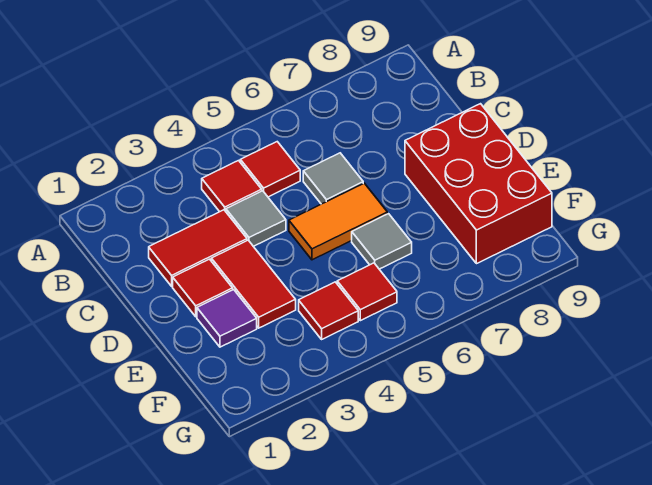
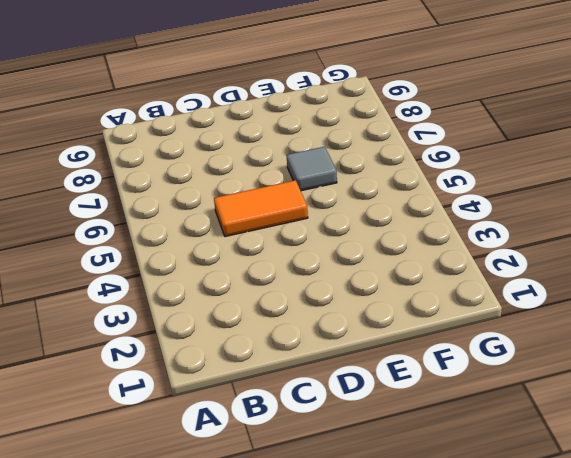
orange tile C5:D5 level 1 -> orange tile D5:D6 level 1
none -> red tile B4 level 1
none -> red tile B5 level 1
none -> red tile C2:C3 level 1

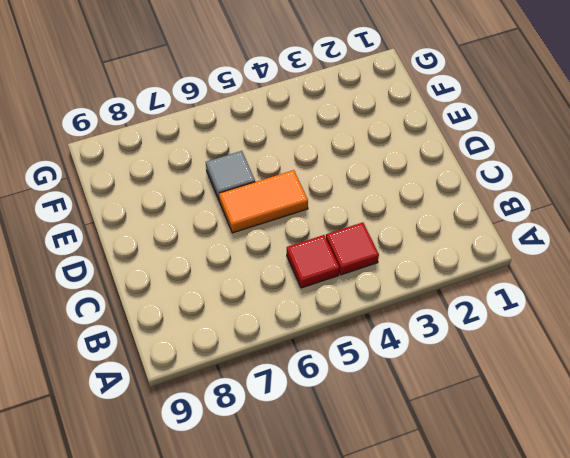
none -> red tile C2:C3 level 1
none -> grey tile C4 level 1
none -> grey tile C6 level 1

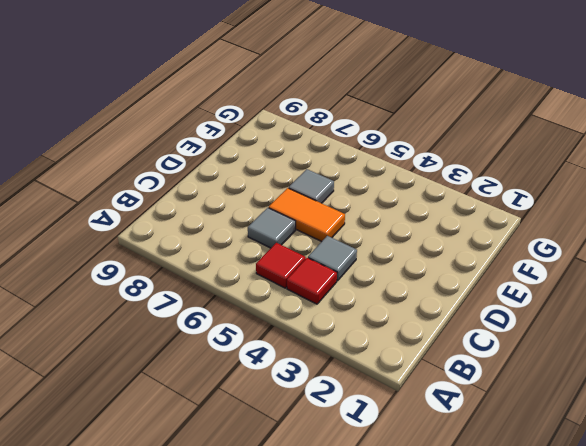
none -> red tile C2:C3 level 1
none -> red tile D2 level 1
none -> red tile D3:E3 level 1

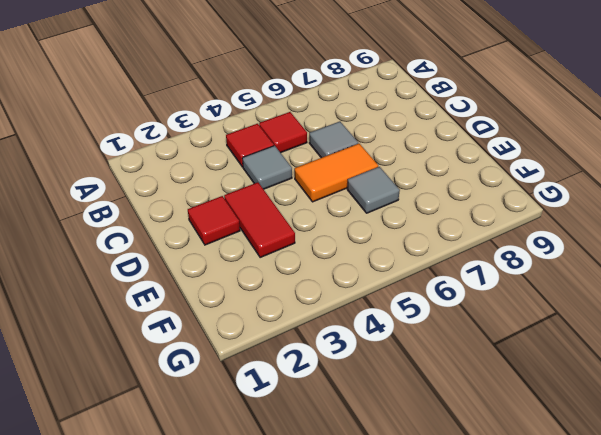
none -> red tile C2:C3 level 1
none -> red brick D8:F9 level 1
none -> purple tile E2 level 1

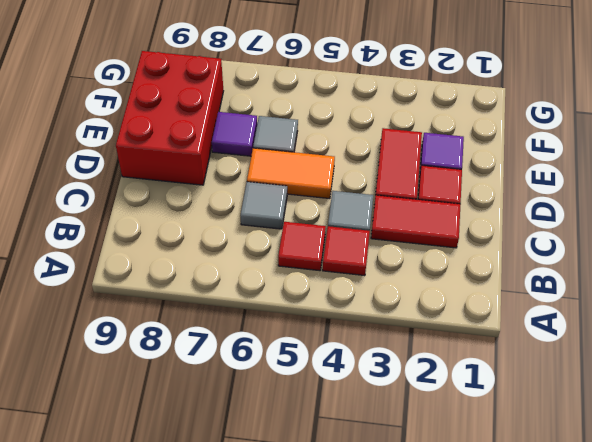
purple tile E7 level 1 -> none
none -> red tile F4 level 1
none -> red tile F5 level 1

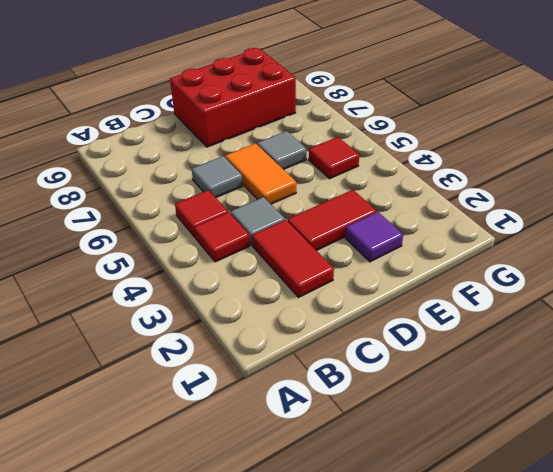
none -> red tile D2 level 1
none -> red tile F4 level 1

